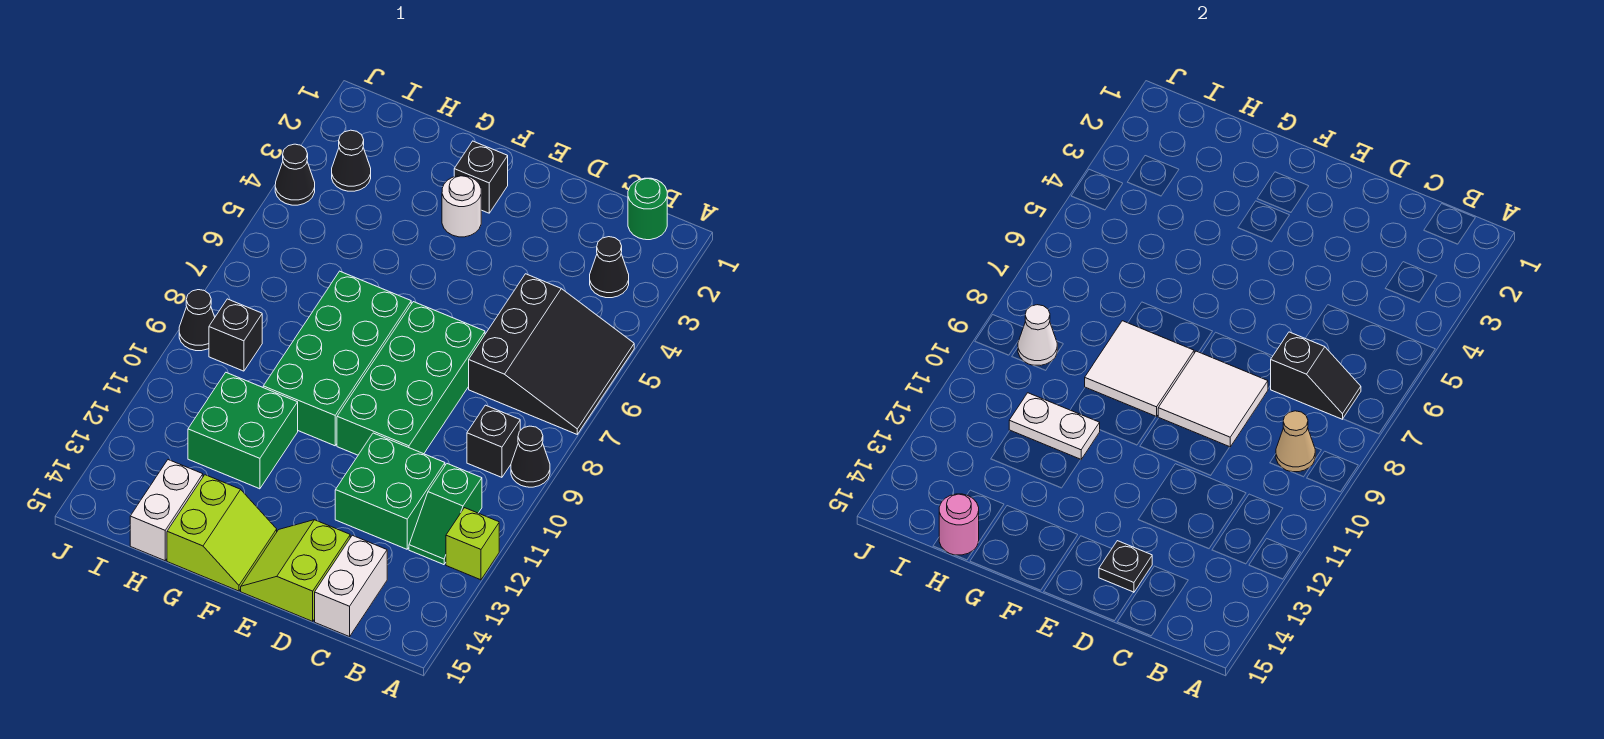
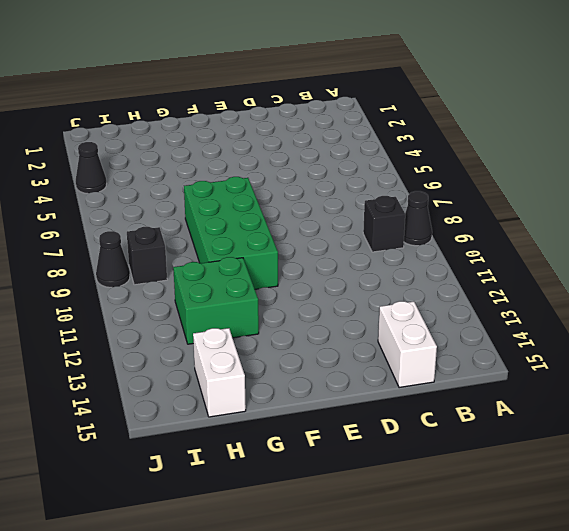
none -> black slope A5:C7 level 1 top C
none -> lime brick A12 level 1
none -> green round brick B1 level 1

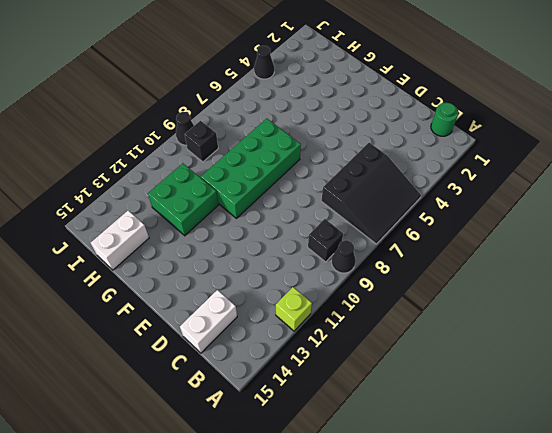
none -> black cone B3 level 1
none -> green slope B11:B12 level 1 top 11
none -> green brick C11:D12 level 1

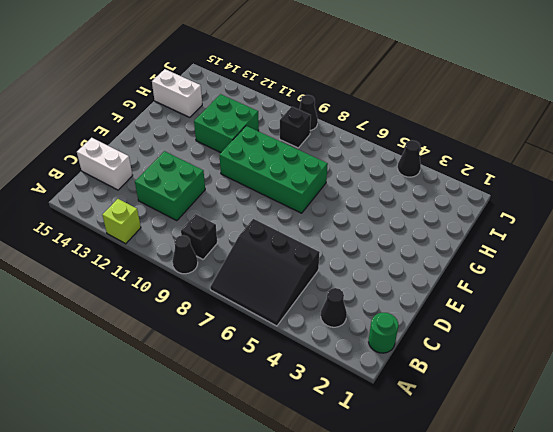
none -> green slope B11:B12 level 1 top 11
none -> green brick D7:E10 level 1
none -> lime slope D14:E15 level 1 top D

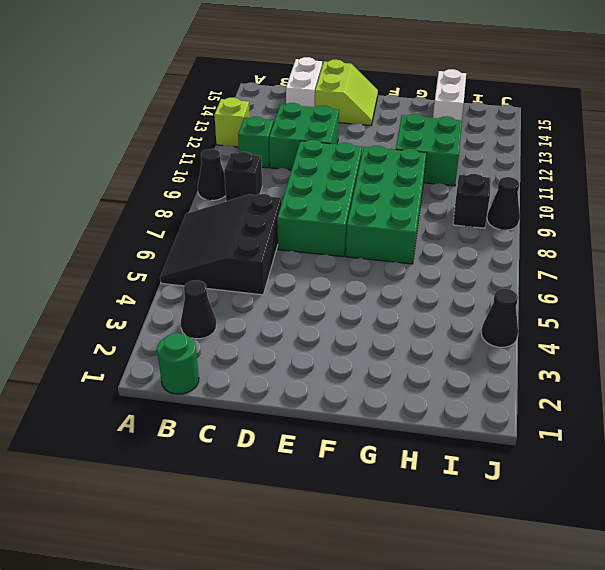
none -> black brick F2 level 1
none -> white round brick F3 level 1
none -> lime slope F14:G15 level 1 top G

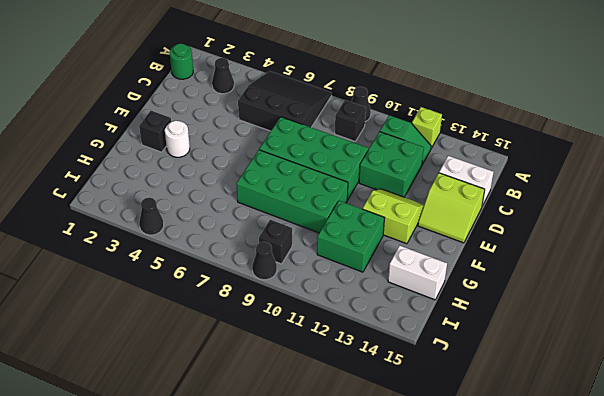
lime slope E12:F13 level 1 top F -> lime slope F14:G15 level 1 top G
none -> black cone I3 level 1
none -> black slope B7:C7 level 2 top C
none -> tan cone B9 level 2

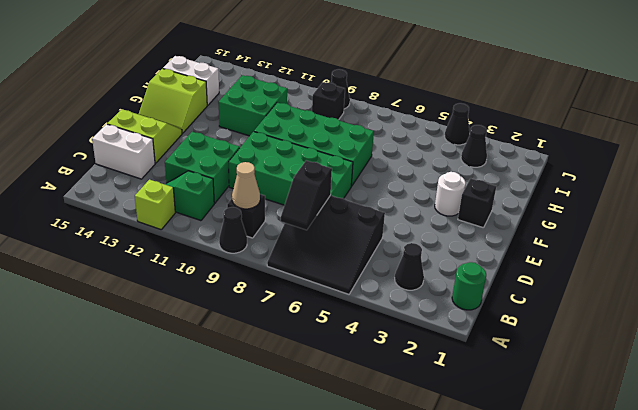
none -> white tile D8:E9 level 2
none -> black plate D14 level 2
none -> white tile F8:G9 level 2

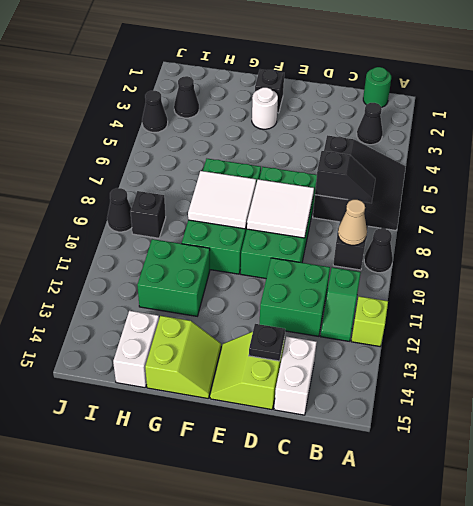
none -> white plate G11:H11 level 2
none -> pink round brick H15 level 2
none -> white cone I9 level 2

